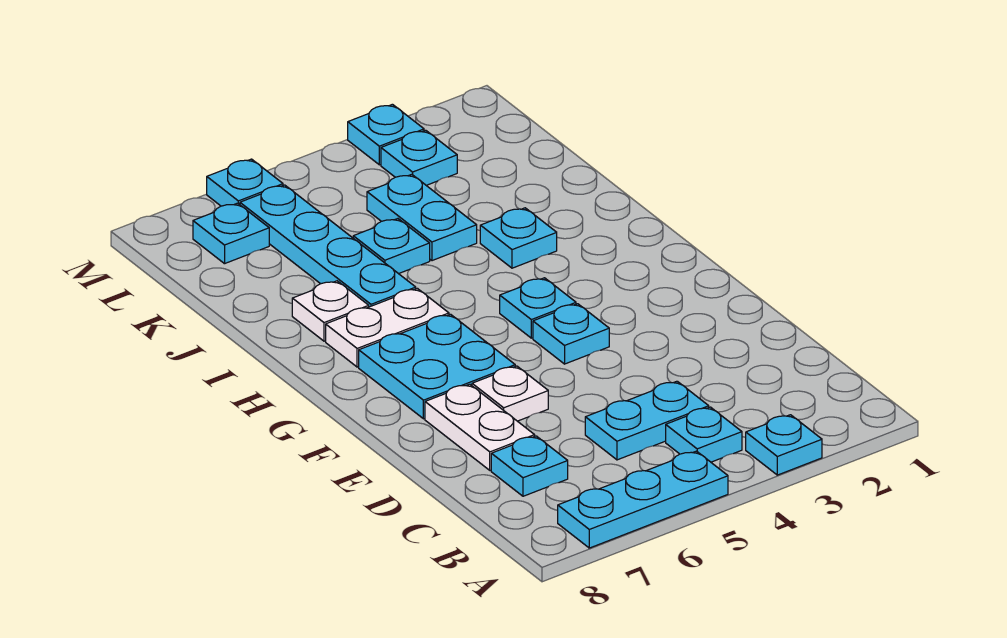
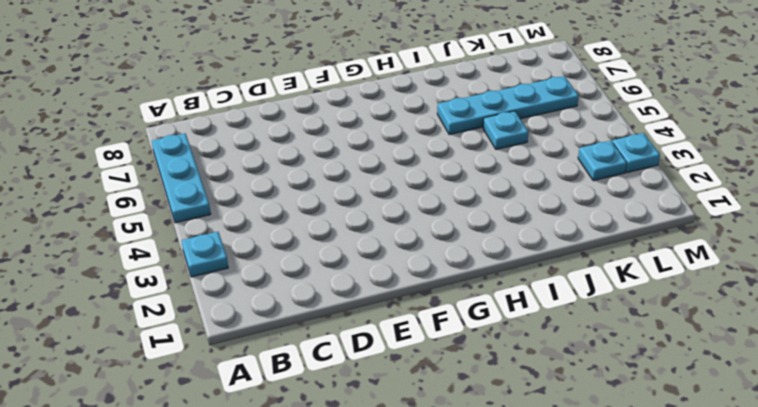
none -> cyan plate B4 level 1
none -> cyan plate C4:C5 level 1
none -> cyan plate C7 level 1

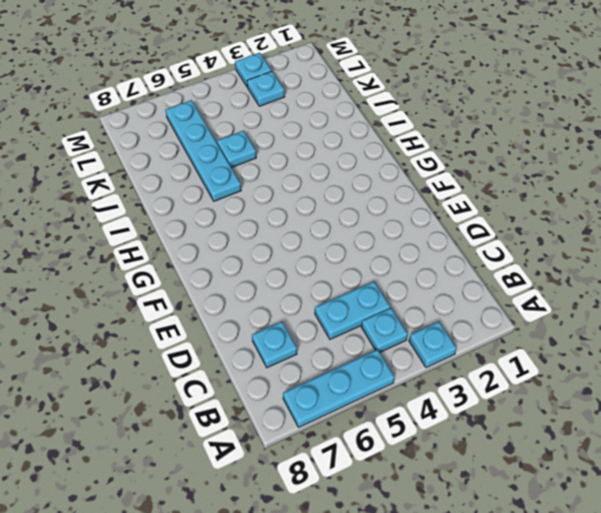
none -> white plate D7:E7 level 1
none -> white plate E6 level 1
none -> cyan plate F4 level 1

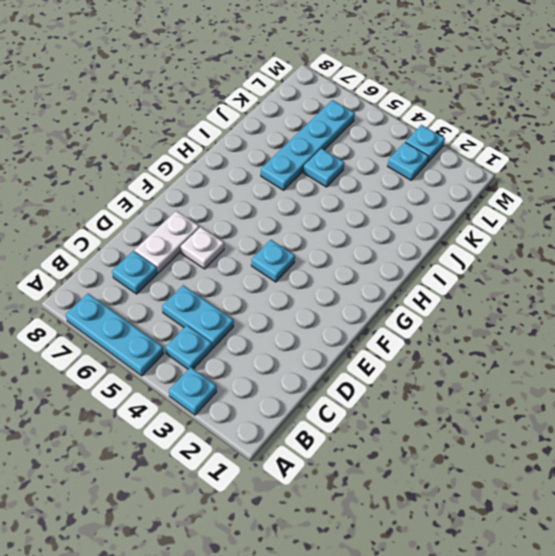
none -> cyan plate F6:G7 level 1
none -> cyan plate G4 level 1
none -> white plate H6:H7 level 1

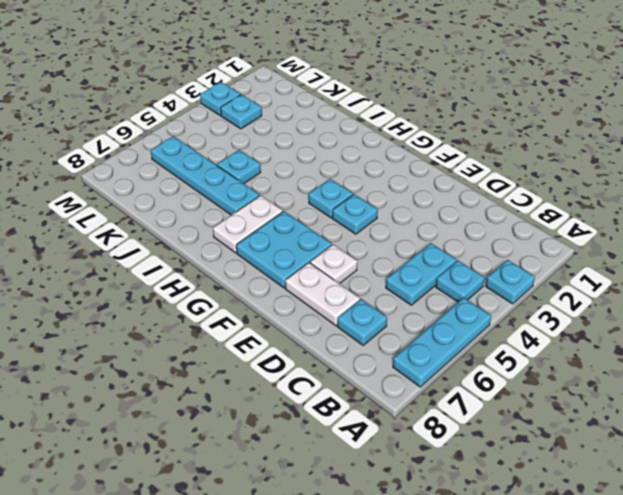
none -> cyan plate I3 level 1
none -> white plate I7 level 1
none -> cyan plate J4:K4 level 1

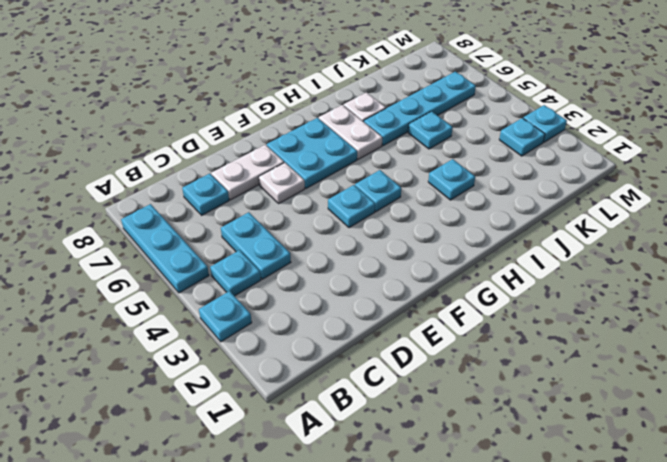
none -> cyan plate J4:K4 level 1
none -> cyan plate L7 level 1
none -> cyan plate M6 level 1

